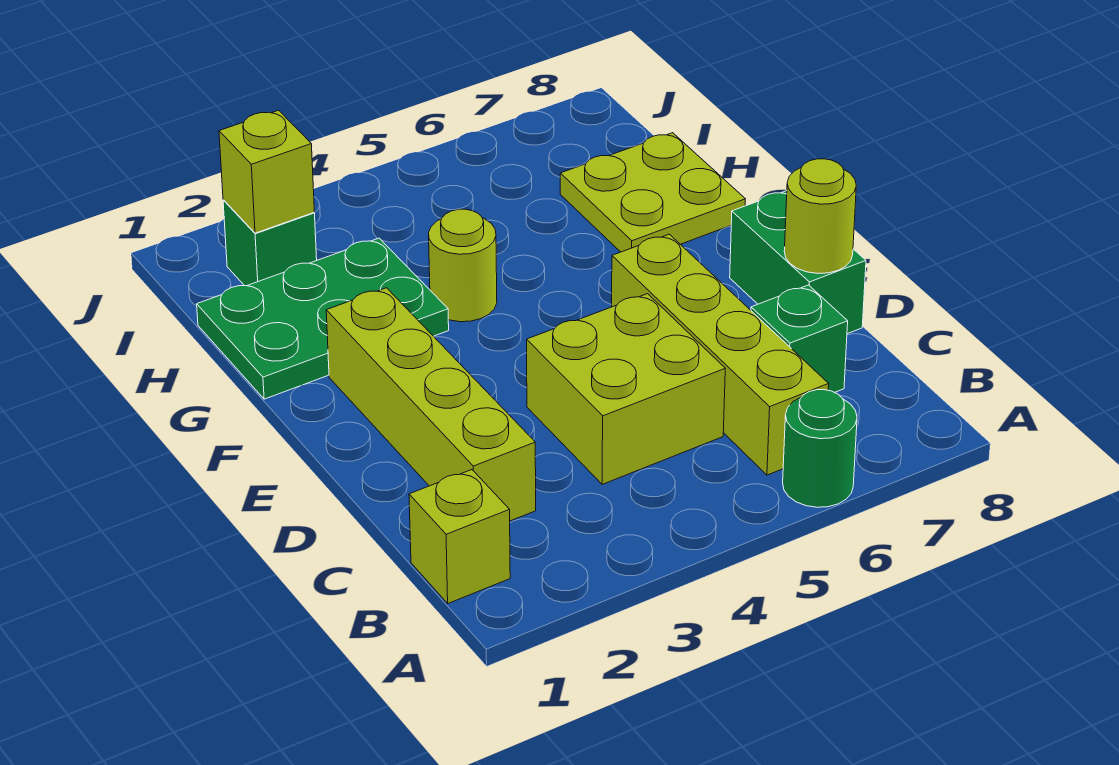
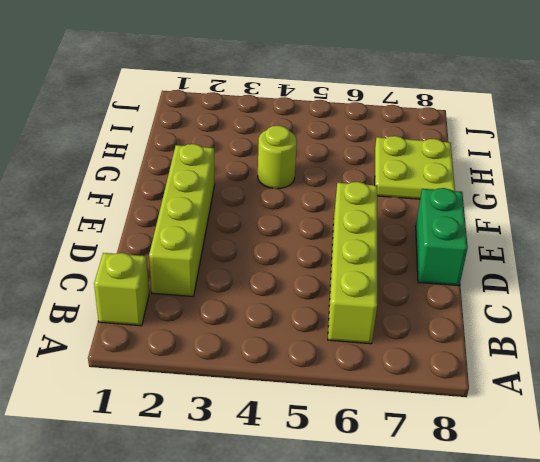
none -> green round brick A6 level 1
none -> lime brick C4:D5 level 1
none -> green brick C7 level 1

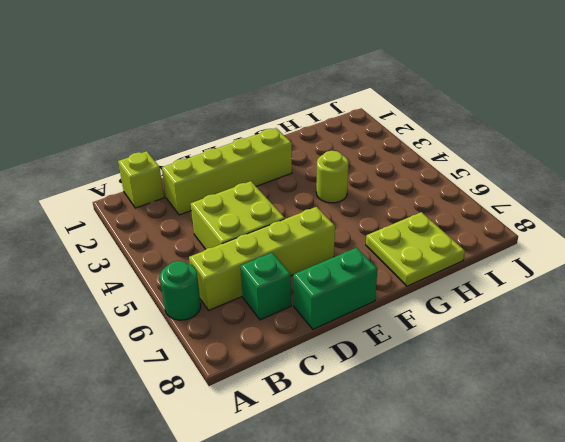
none -> green plate G1:H3 level 1
none -> green brick I2 level 1
none -> lime round brick D8 level 2

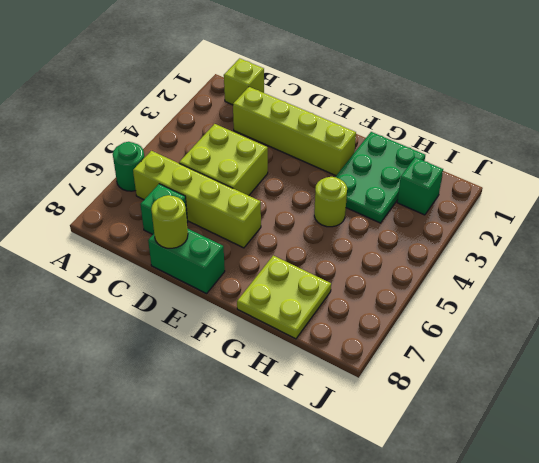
none -> lime brick I2 level 2

